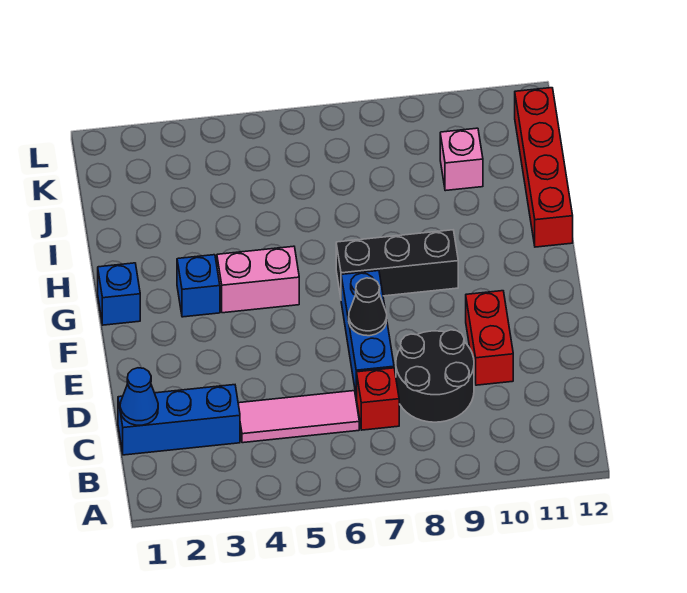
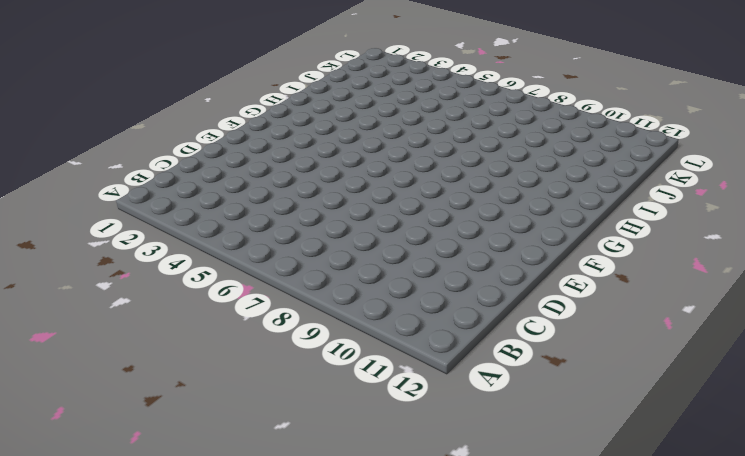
none -> blue brick C1:C3 level 1
none -> pink tile C4:C6 level 1
none -> red brick C7 level 1

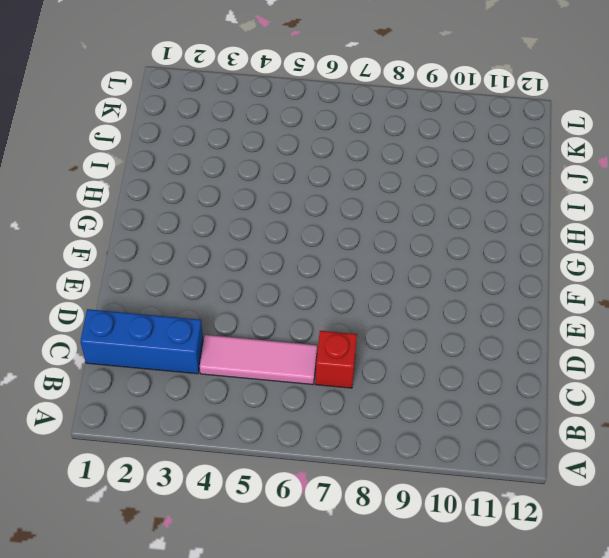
none -> black round brick C8:D9 level 1
none -> blue brick D7:F7 level 1
none -> red brick D10:E10 level 1

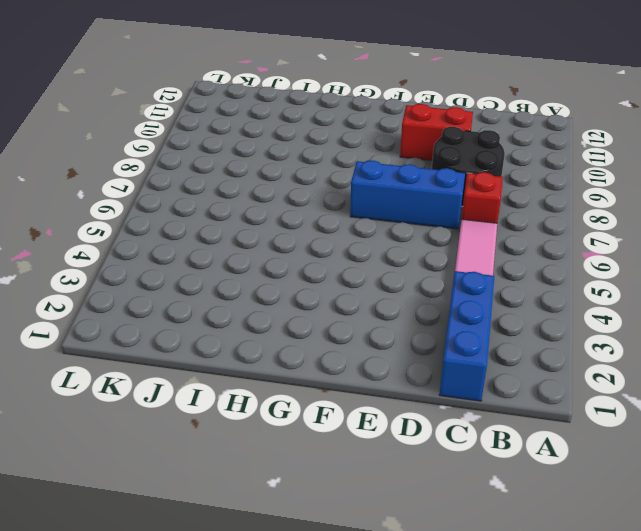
none -> blue brick G1 level 1
none -> blue brick G3 level 1
none -> pink brick G4:G5 level 1

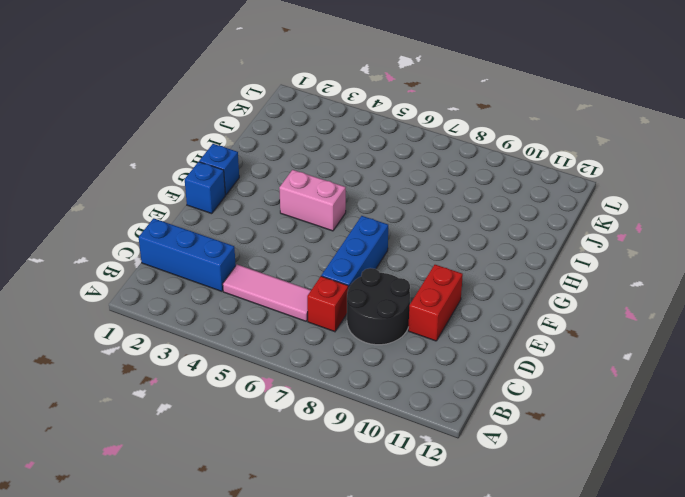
blue brick F1 level 1 -> blue brick G3 level 1
none -> black brick G7:G9 level 1
none -> red brick H12:K12 level 1
none -> pink brick J10 level 1

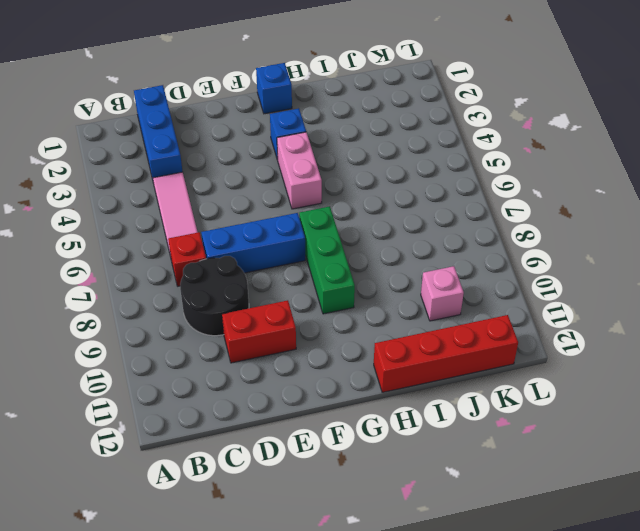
green brick G7:G9 level 1 -> black brick G7:G9 level 1
none -> blue cone C1 level 2
none -> black cone E7 level 2

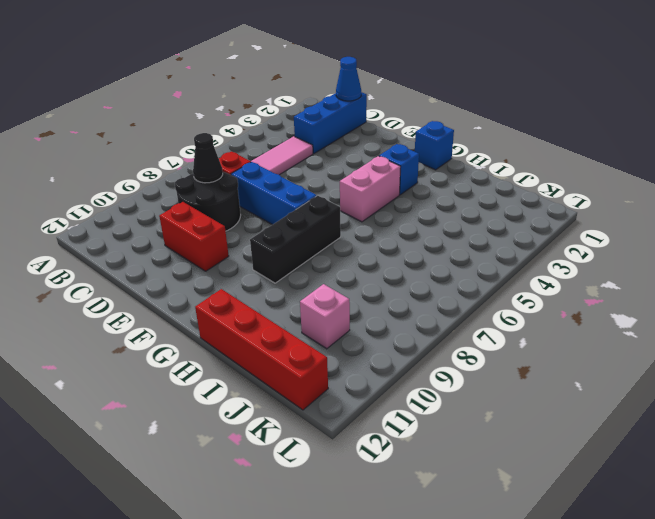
black cone C8 level 2 -> black cone E7 level 2

